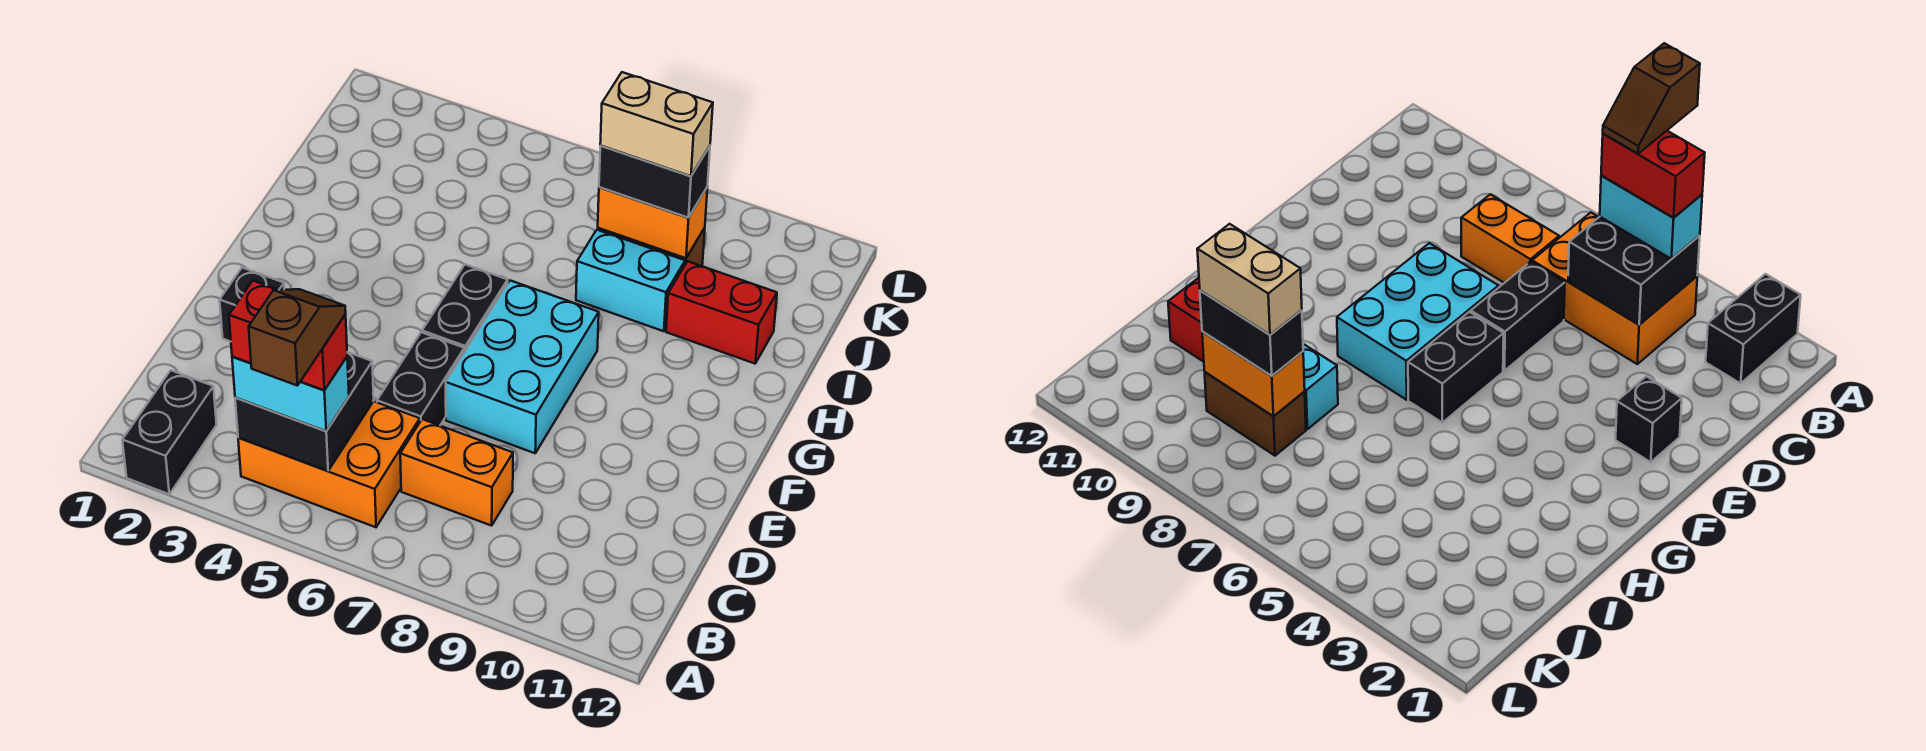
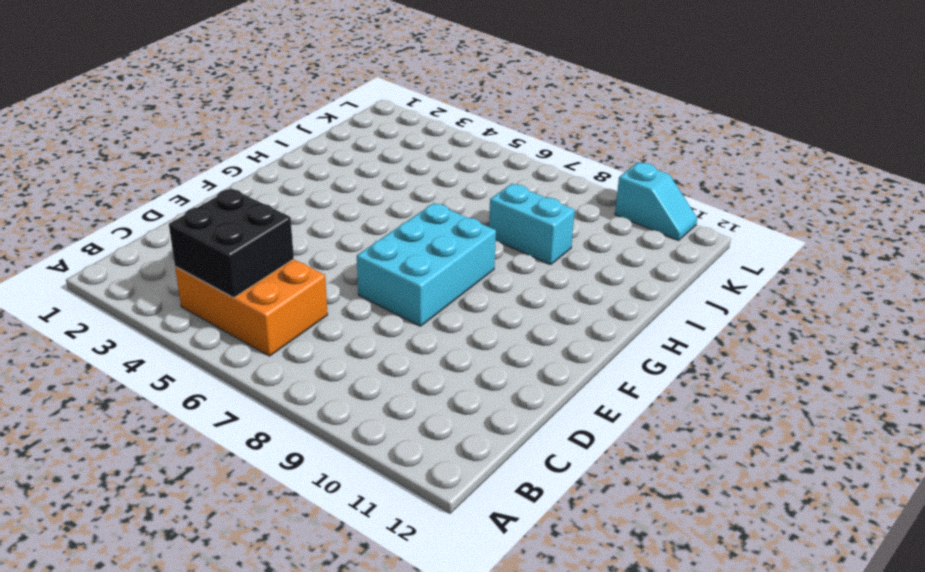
cyan slope L10:L11 level 1 top 10 -> none
none -> black brick A2:B2 level 1
none -> orange brick C7:C8 level 1
none -> black brick D6:E6 level 1

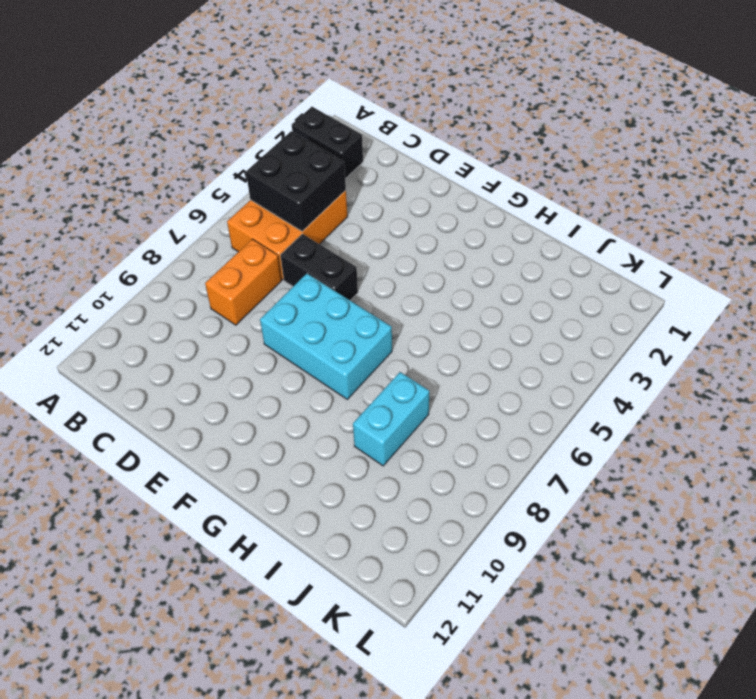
none -> black brick E2 level 1
none -> black brick F6:G6 level 1
none -> red brick I10:I11 level 1

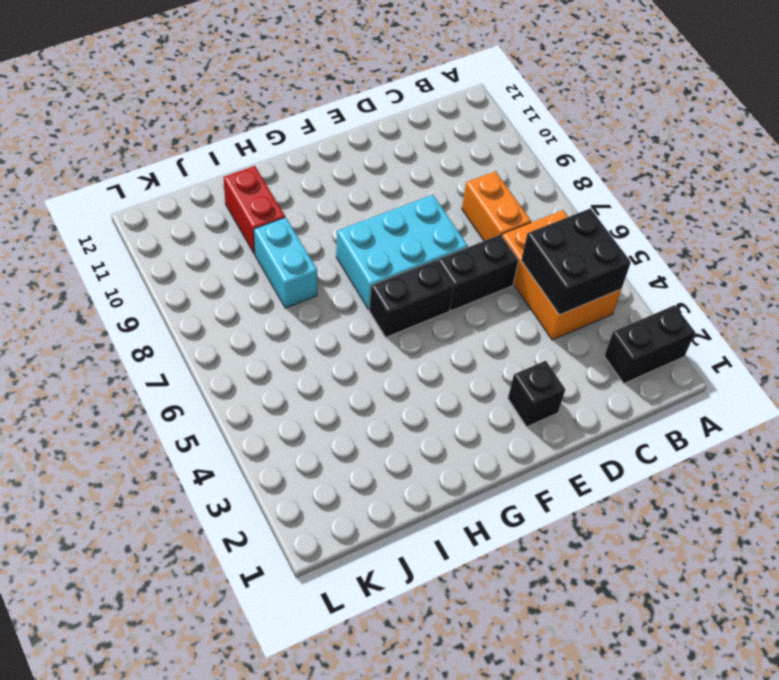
none -> brown brick J8:J9 level 1
none -> orange brick J8:J9 level 2
none -> cyan brick B4:B5 level 3

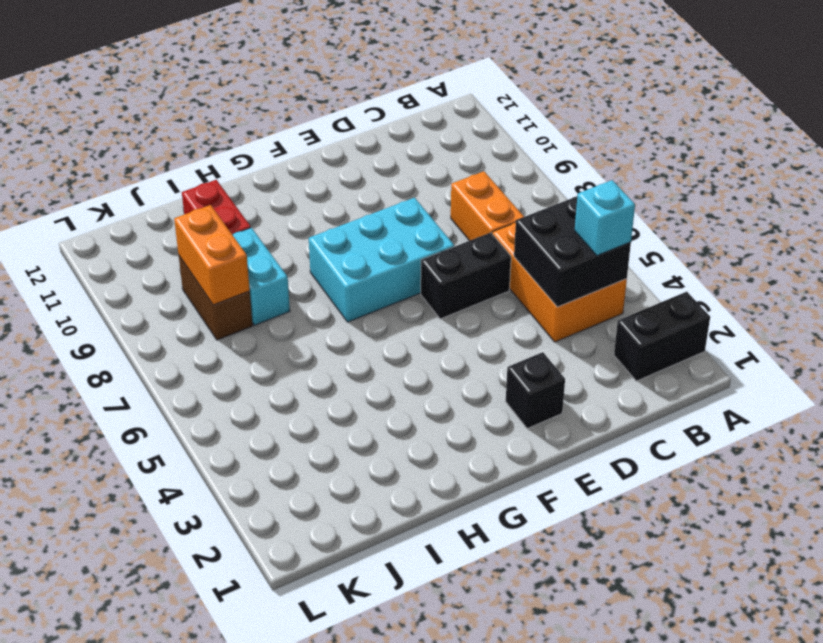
cyan brick B4 level 3 -> cyan brick B4:B5 level 3
none -> black brick F6:G6 level 1
none -> black brick J8:J9 level 3
none -> red brick B4:B5 level 4

